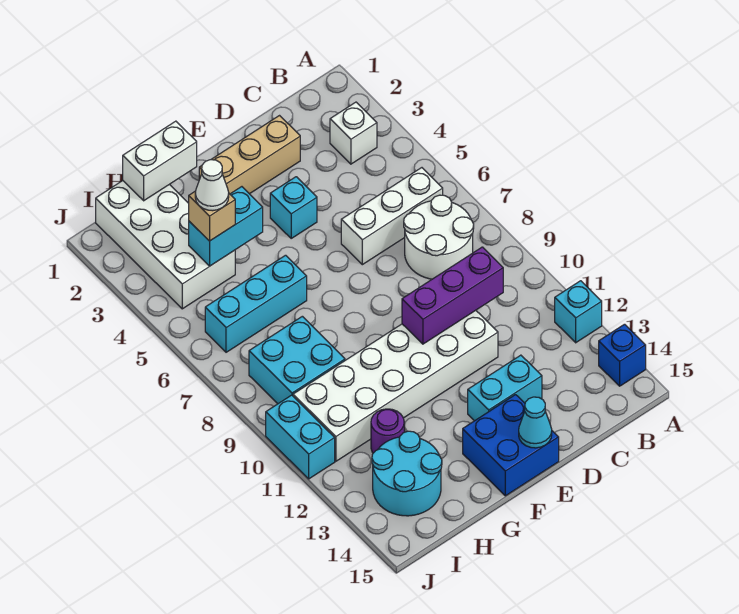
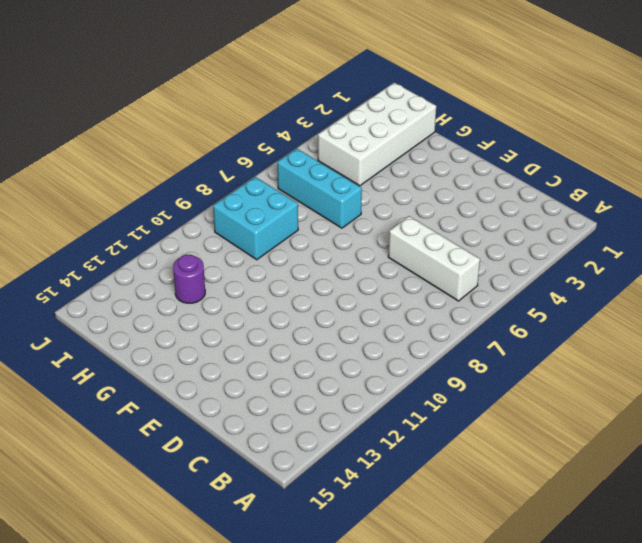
none -> cyan brick A12 level 1
none -> blue brick A14 level 1
none -> white brick B3 level 1

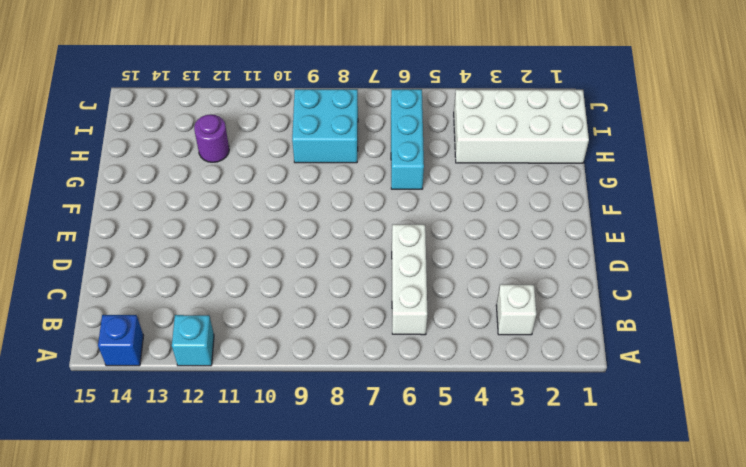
none -> white round brick B7:C8 level 1
none -> tan brick D2:F2 level 1
none -> white brick D10:I11 level 1

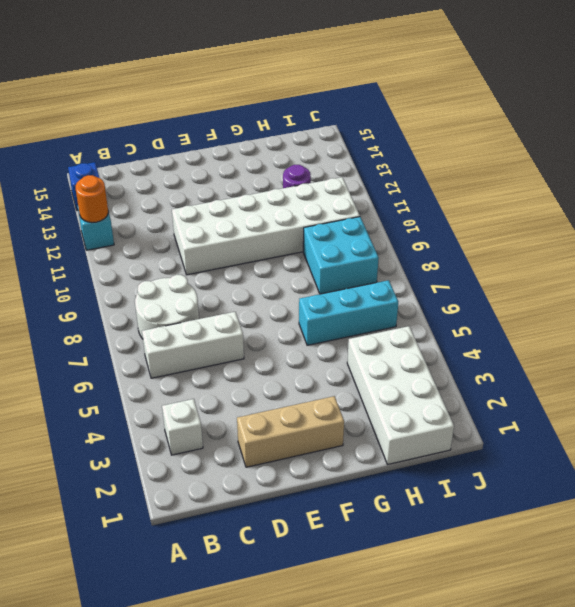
orange round brick A12 level 2 -> none
none -> cyan brick D13:E13 level 1
none -> cyan brick E4 level 1
none -> blue brick E14:F15 level 1

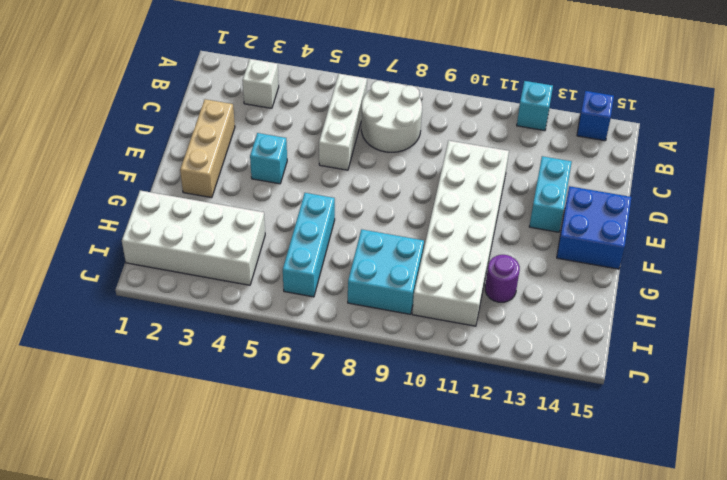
none -> cyan round brick H13:I14 level 1
none -> cyan brick J10:J11 level 1
none -> purple brick C10:E10 level 2

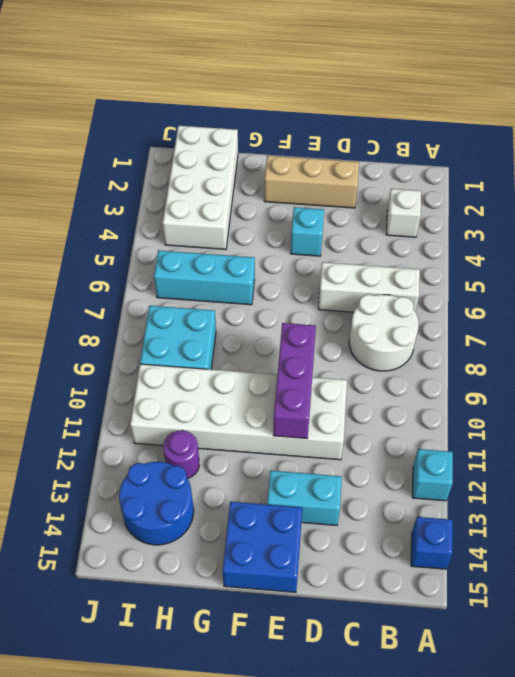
purple brick E9:E11 level 2 -> purple brick C10:E10 level 2
blue round brick H13:I14 level 1 -> cyan round brick H13:I14 level 1
none -> cyan brick J10:J11 level 1
none -> cyan cone E15 level 2
none -> white brick G1:H1 level 2

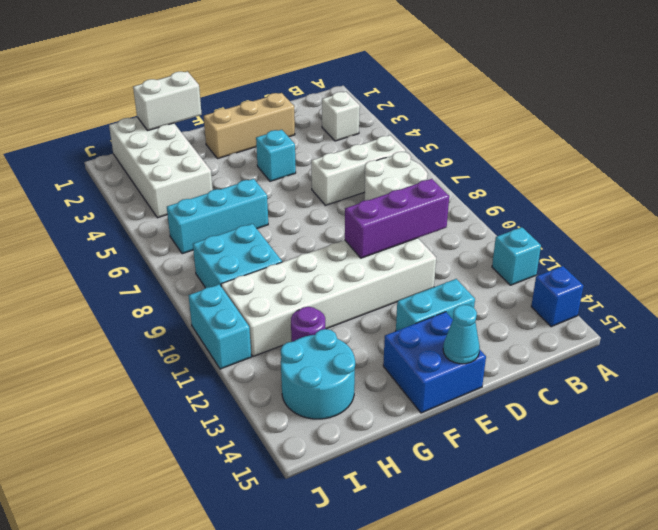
none -> cyan brick G4:H4 level 2
none -> tan brick H4 level 3
none -> white cone H4 level 4

